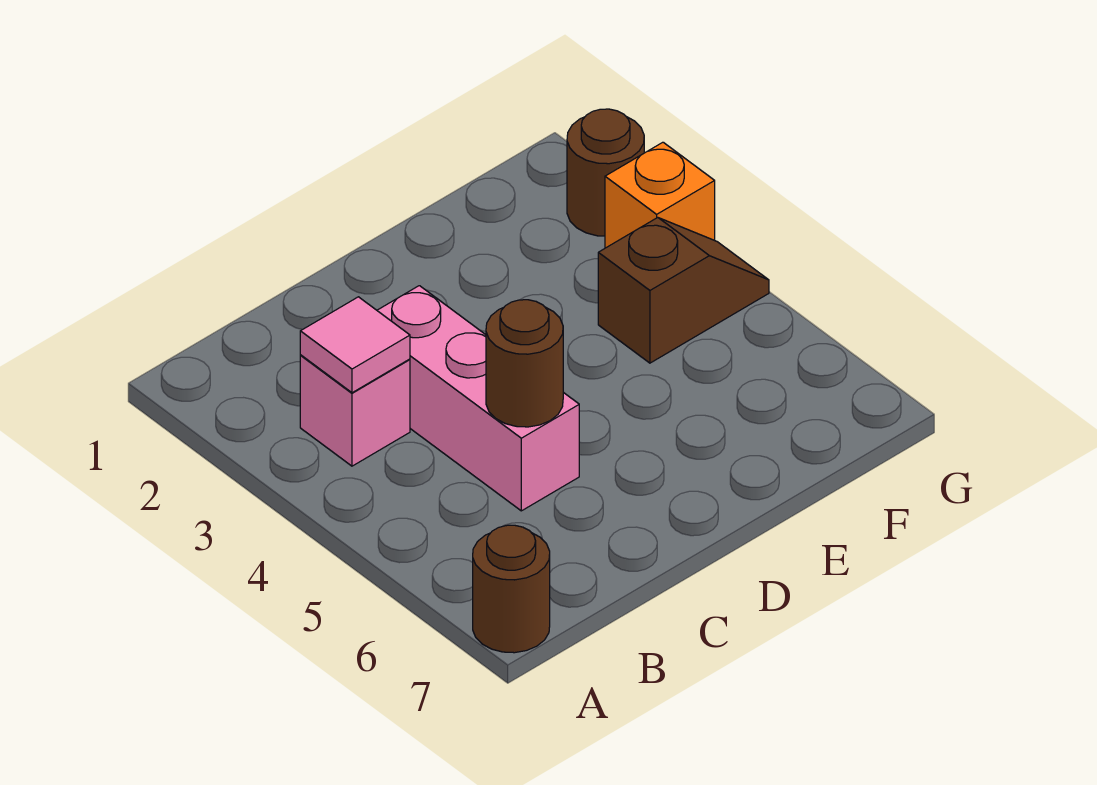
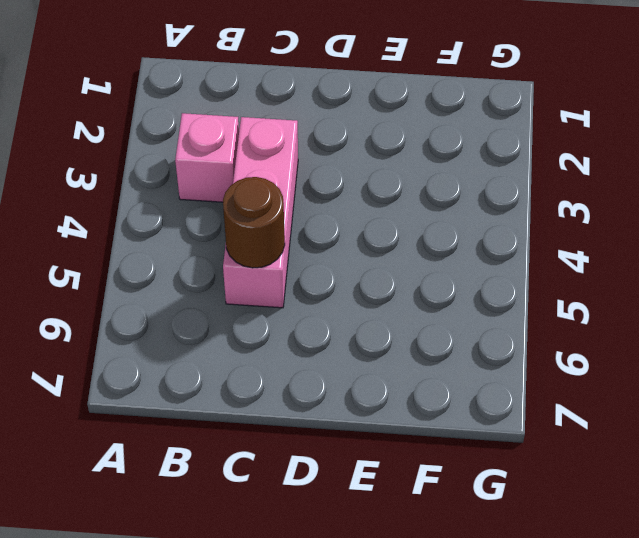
none -> brown round brick A7 level 1
none -> brown slope F4:G4 level 1 top F

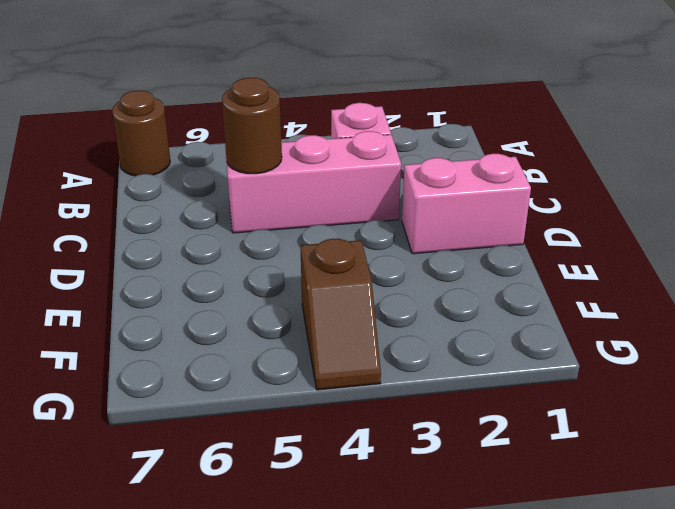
pink brick D1:D2 level 1 -> none
none -> brown round brick G2 level 1
none -> orange brick G3 level 1

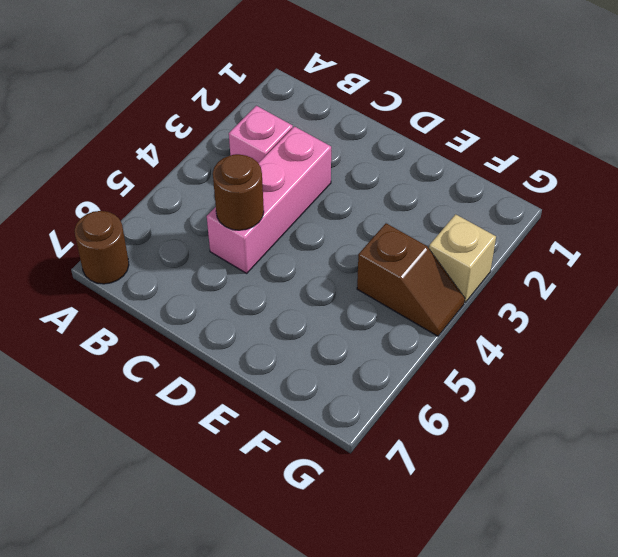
tan brick G3 level 1 -> orange brick G3 level 1
none -> brown round brick G2 level 1
none -> pink tile B3 level 2

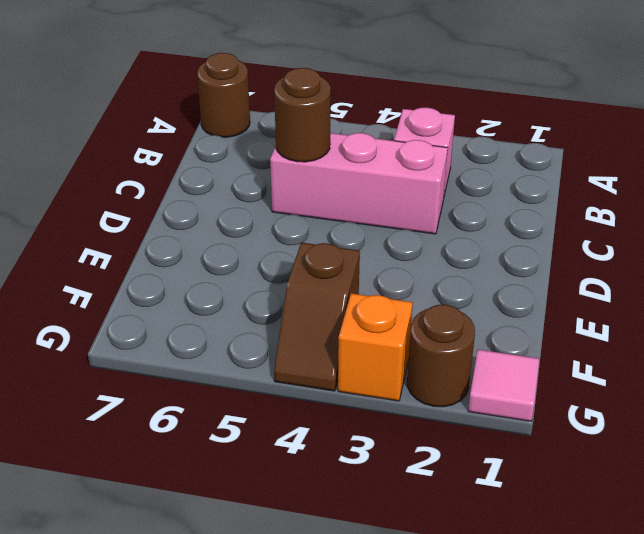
pink tile G1 level 1 -> pink tile B3 level 2

